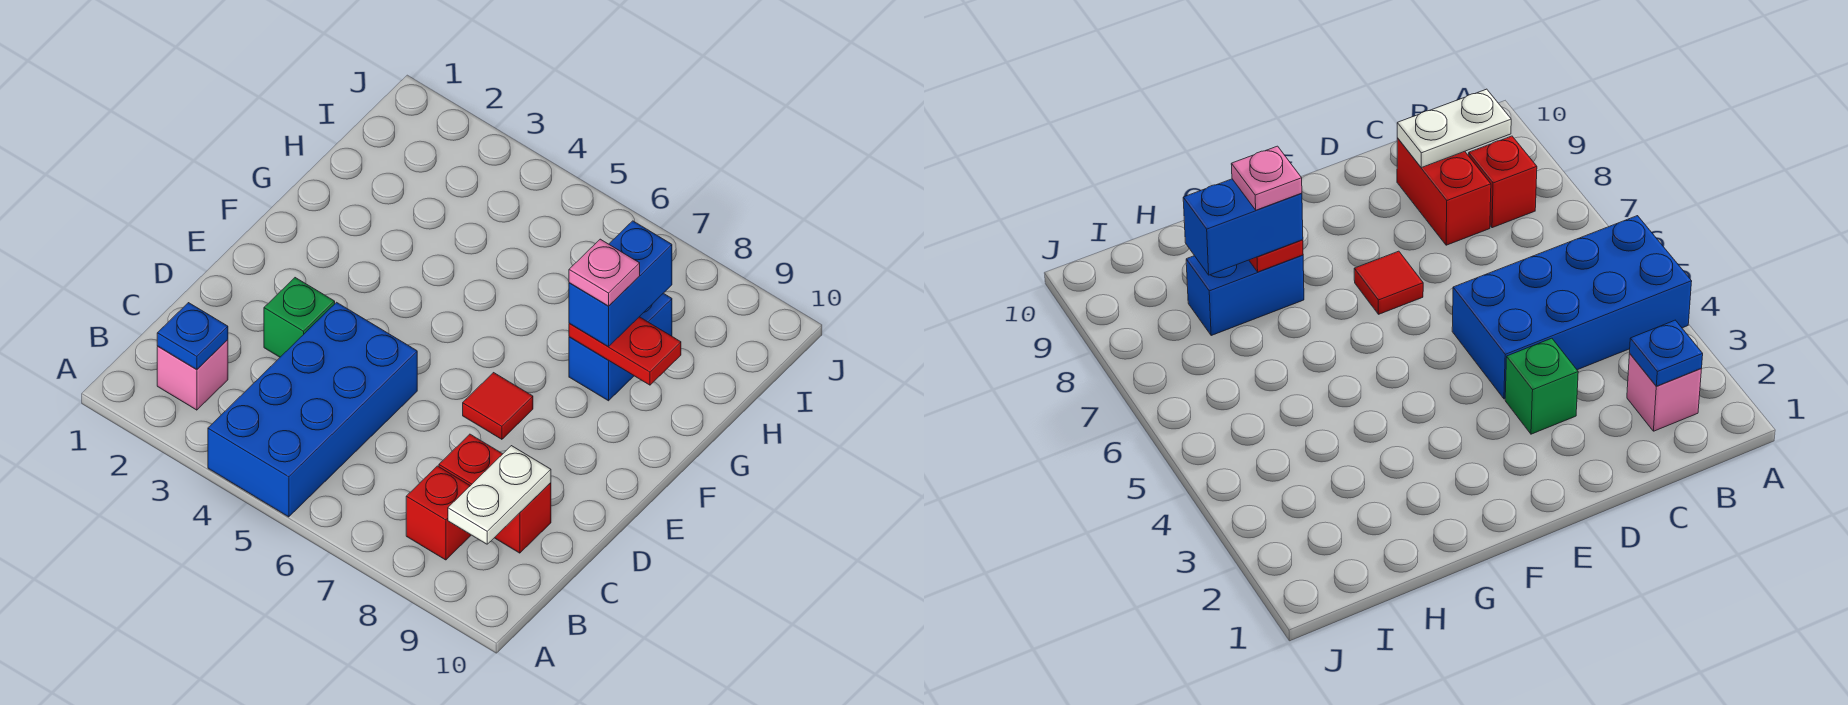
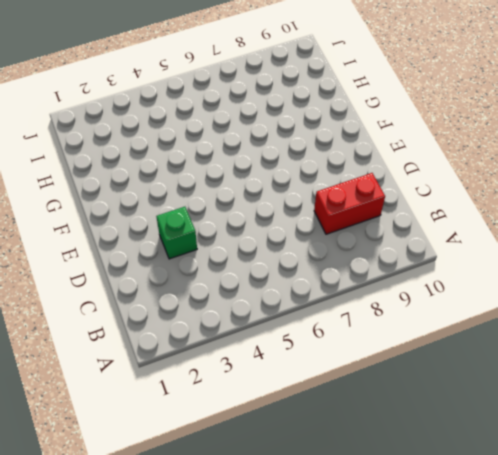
none -> blue brick A4:D5 level 1
none -> pink brick B2 level 1
none -> red brick B8 level 1

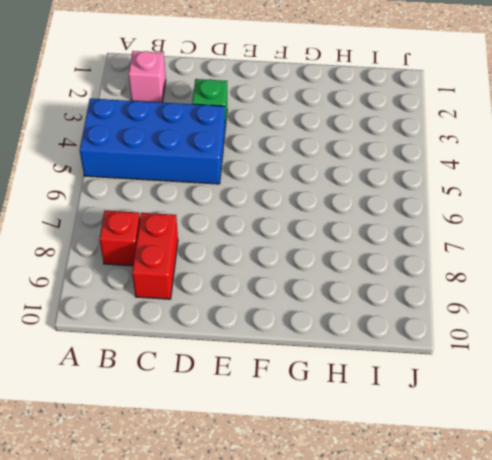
none -> red tile E7 level 1
none -> blue brick G8:H8 level 1
none -> blue plate B2 level 2

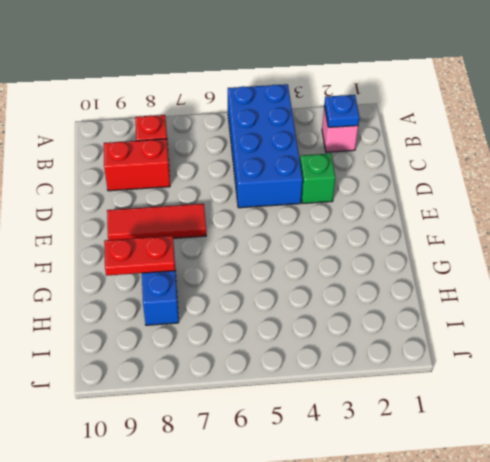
red tile E7:E9 level 1 -> red tile E7 level 1
none -> white plate B9:C9 level 2
none -> blue brick G8:H8 level 3
none -> pink plate G8 level 4

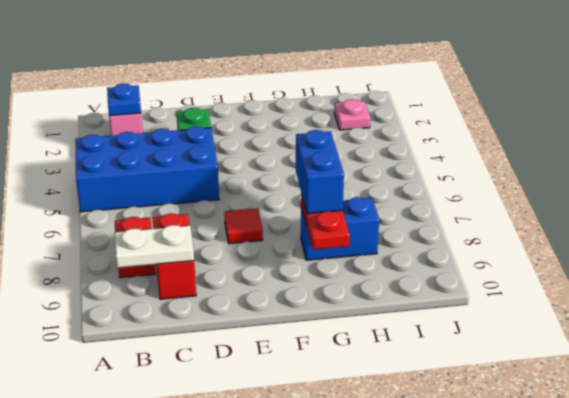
blue brick G7:G8 level 3 -> blue brick G8:H8 level 3
pink plate I2 level 1 -> pink plate G8 level 4

